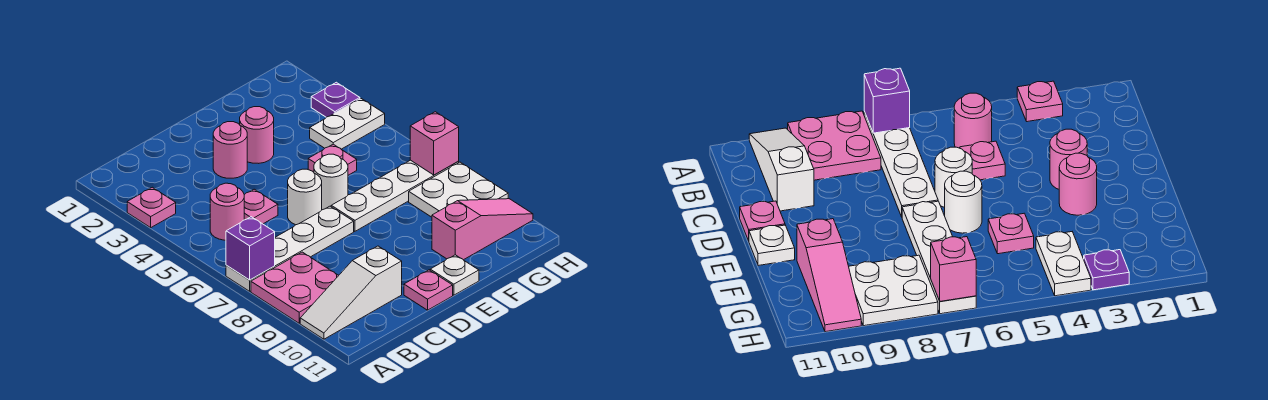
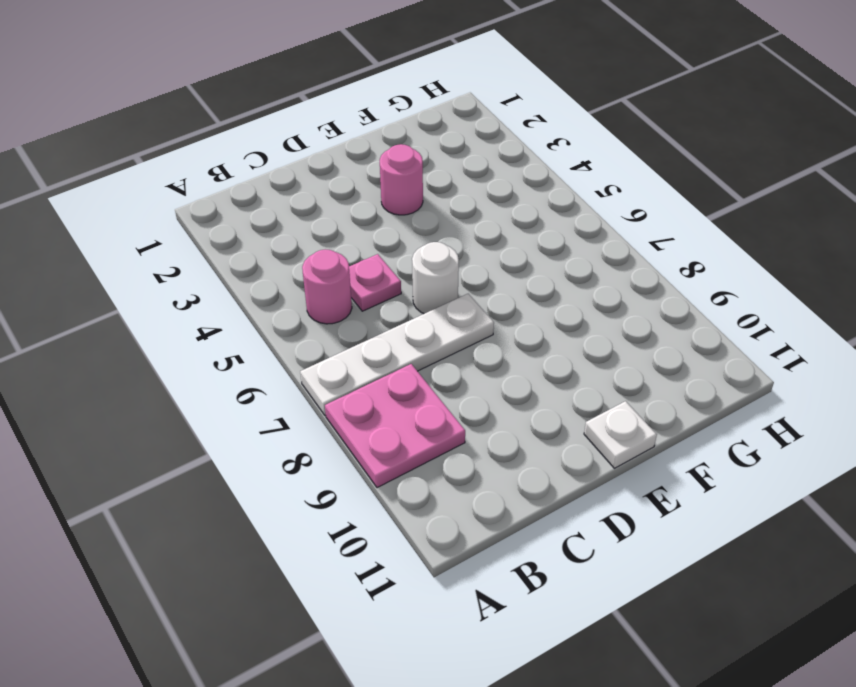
none -> pink plate A3 level 1
none -> white slope A10:C10 level 1 top C
none -> pink round brick D3 level 1

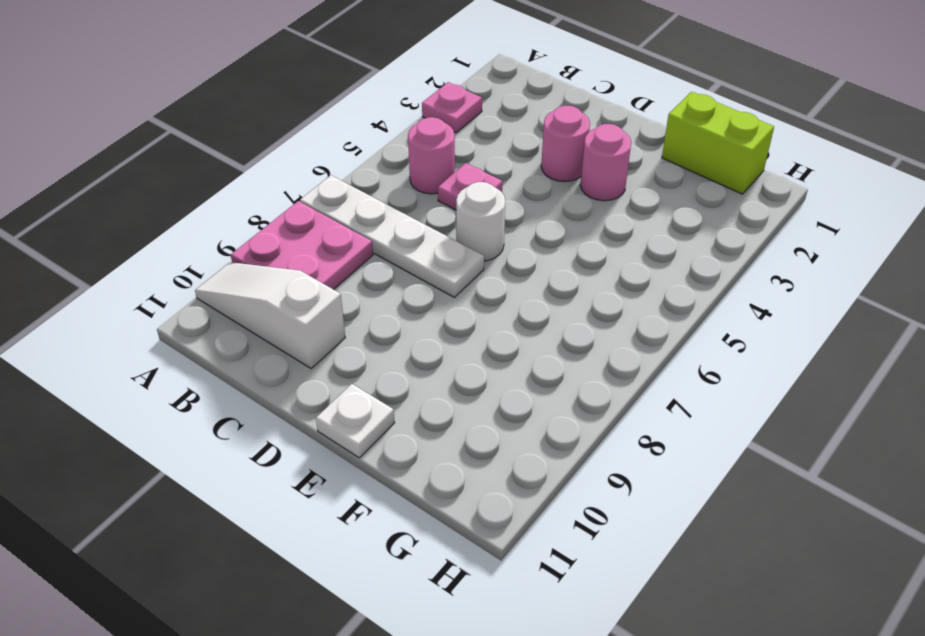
lime brick F1:G1 level 1 -> none
none -> pink plate D11 level 1
none -> white round brick E6 level 1
none -> white plate E7:H7 level 1

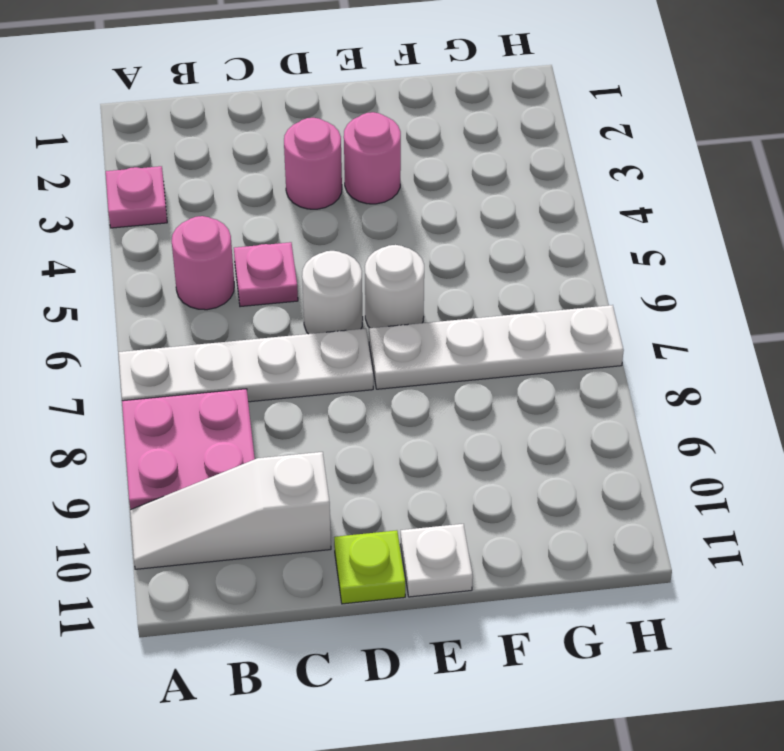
lime plate D11 level 1 -> pink plate D11 level 1
none -> pink plate F5 level 1
none -> pink slope F10:H10 level 1 top F
none -> white plate G4:H4 level 1

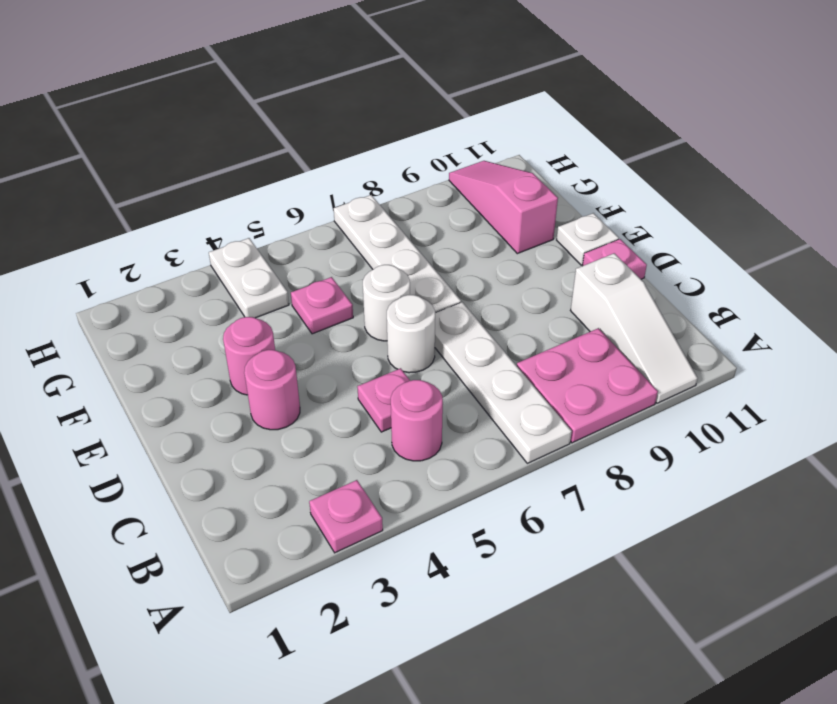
none -> white plate G8:H9 level 1
none -> purple plate H3 level 1
none -> purple brick A7 level 2

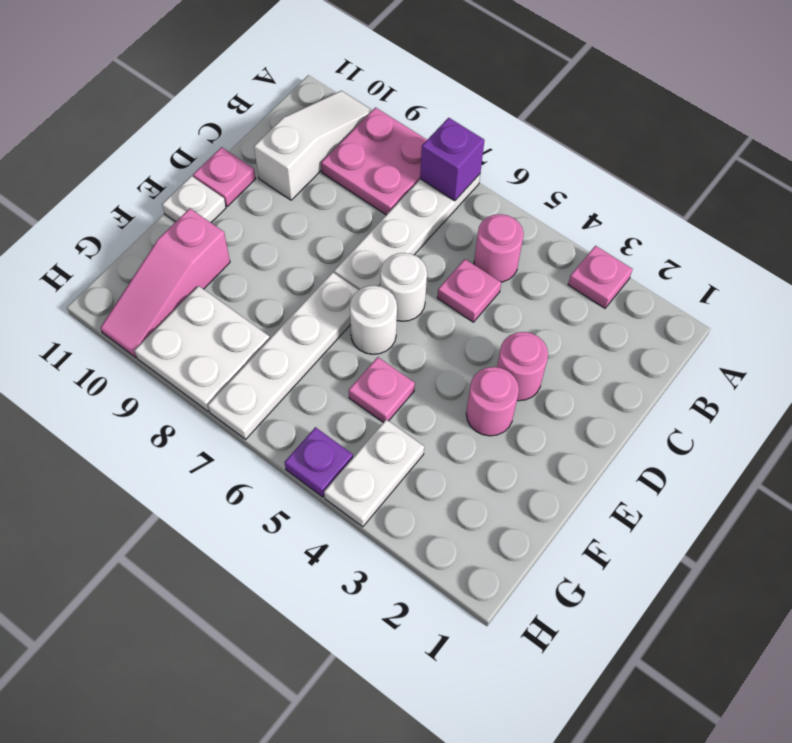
purple plate H5 level 1 -> purple plate H3 level 1
none -> pink brick H7 level 2

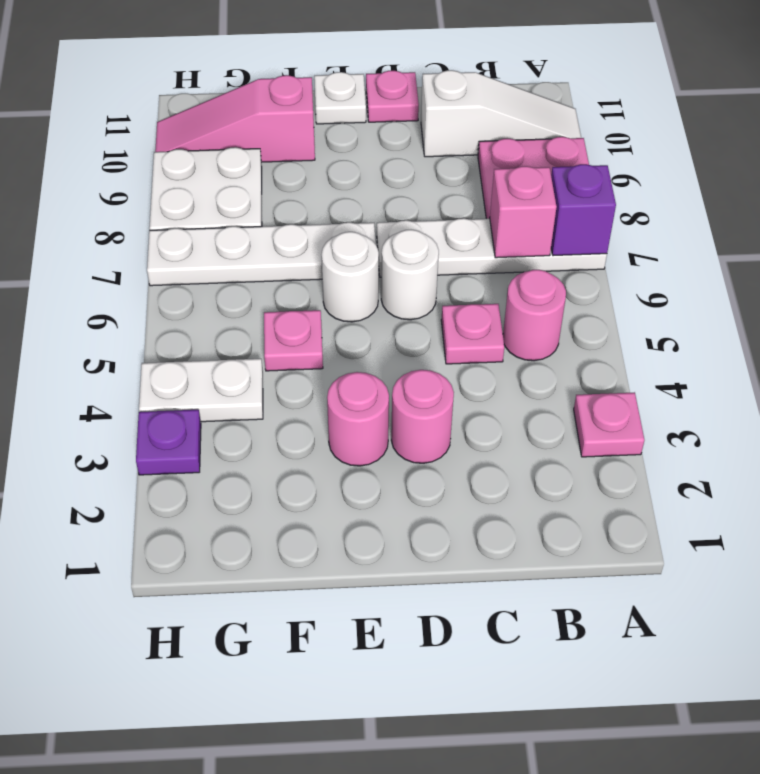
pink brick B7 level 2 -> pink brick H7 level 2

